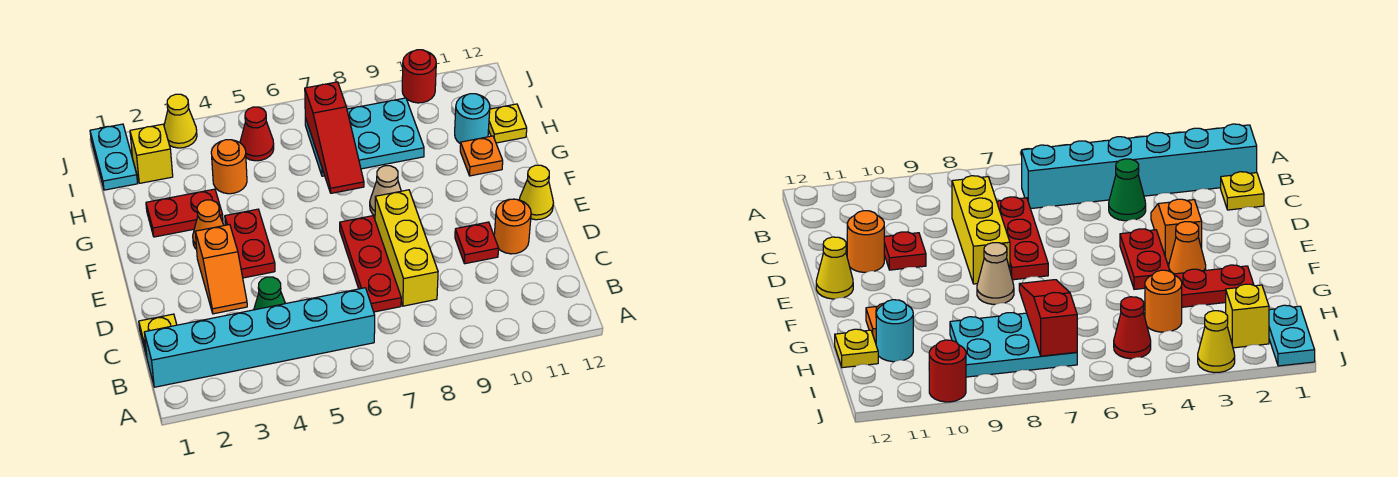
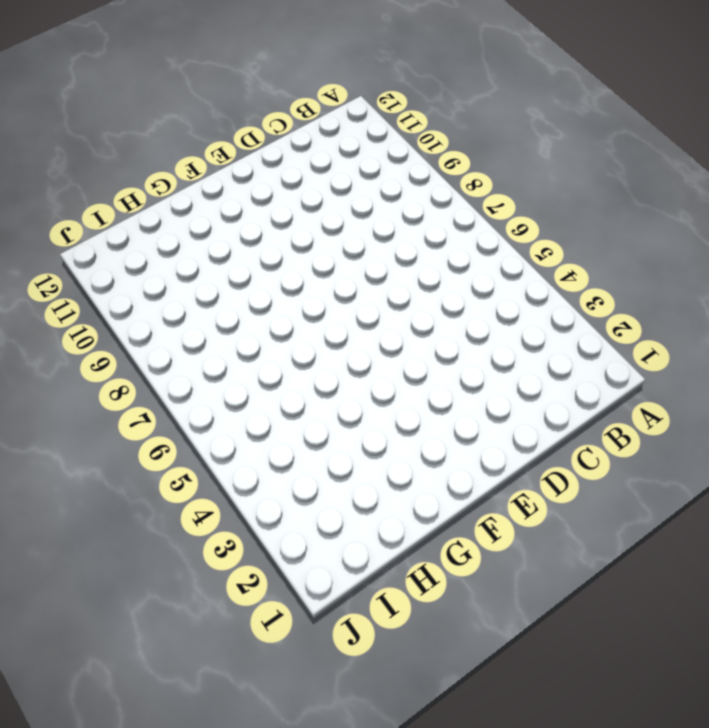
none -> cyan brick B1:B6 level 1
none -> yellow plate C1 level 1
none -> green cone C4 level 1

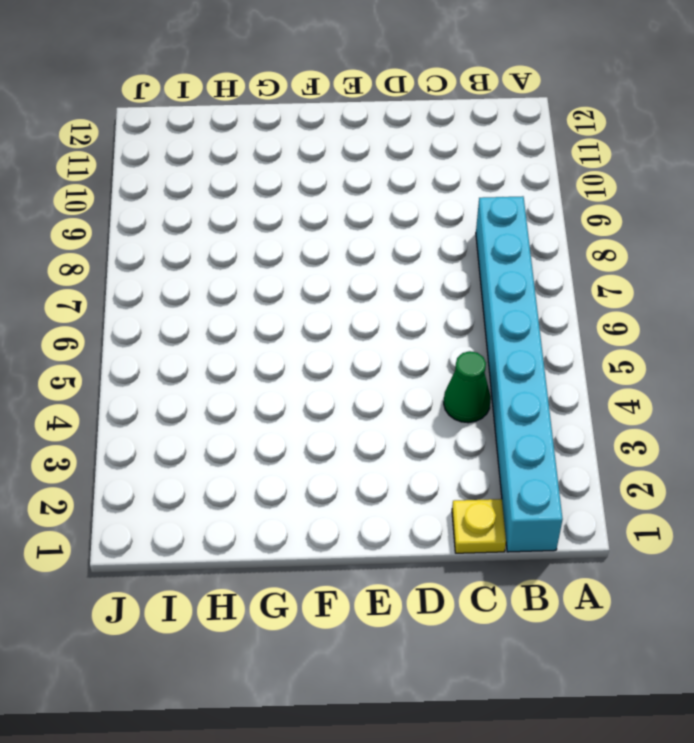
cyan brick B1:B8 level 1 -> cyan brick B1:B6 level 1
none -> red plate C7:E7 level 1
none -> yellow brick C8:E8 level 1
none -> orange slope D3:E3 level 1 top E

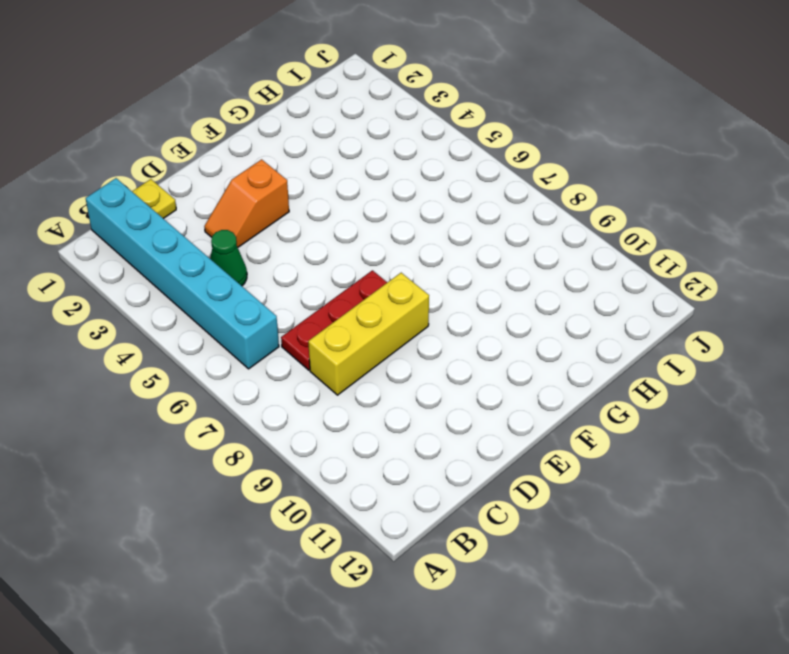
none -> red plate D10 level 1
none -> orange round brick D11 level 1
none -> red plate E4:F4 level 1

